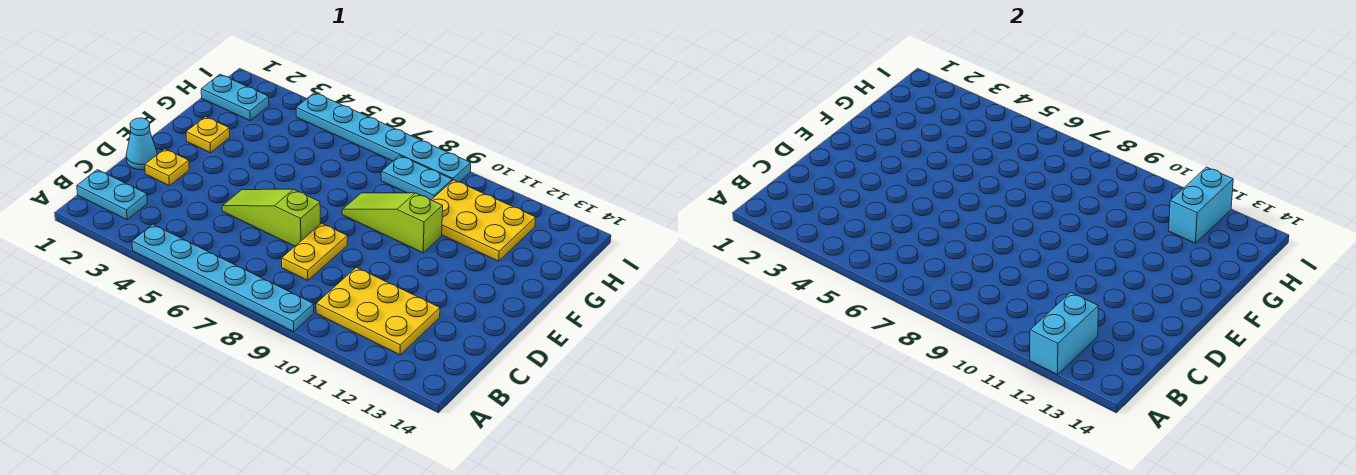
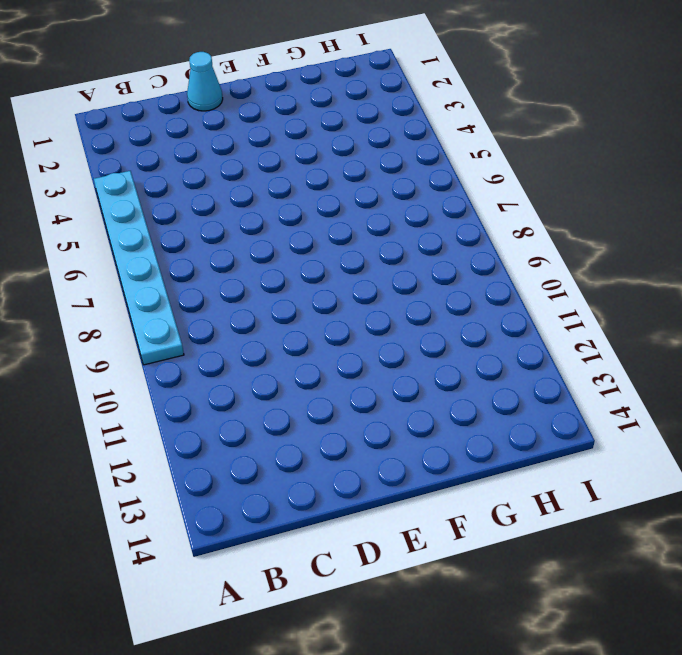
none -> cyan plate B1:B2 level 1
none -> yellow plate B10:C12 level 1
none -> yellow plate C8:D8 level 1

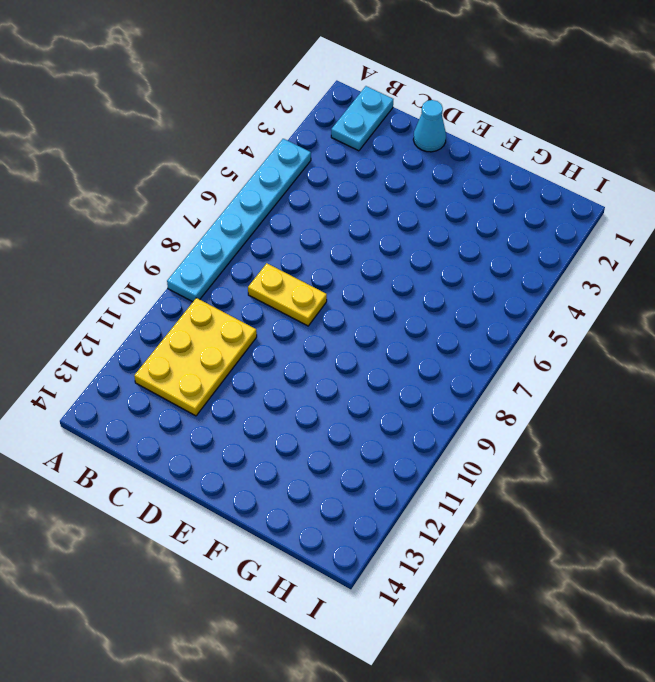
none -> yellow plate D2 level 1
none -> lime slope D5:D7 level 1 top 7
none -> yellow plate F2 level 1

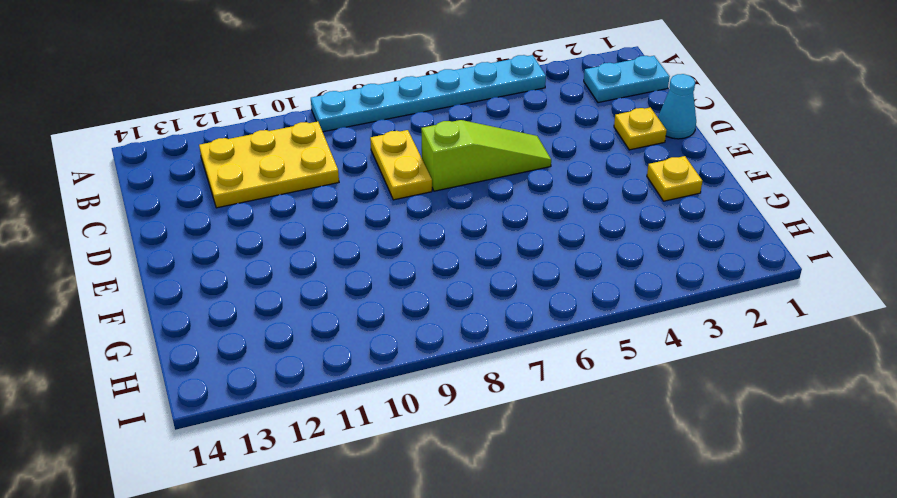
none -> lime slope F8:F10 level 1 top 10
none -> yellow plate G10:H12 level 1
none -> cyan plate H1:H2 level 1

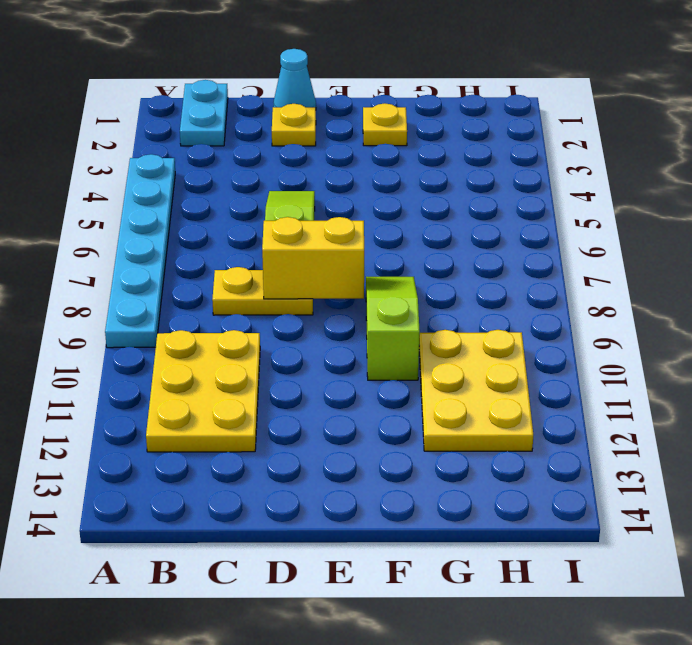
yellow brick D8:E8 level 2 -> none
none -> cyan plate H1:H2 level 1
none -> cyan plate H8:H9 level 1
none -> cyan plate I4:I9 level 1

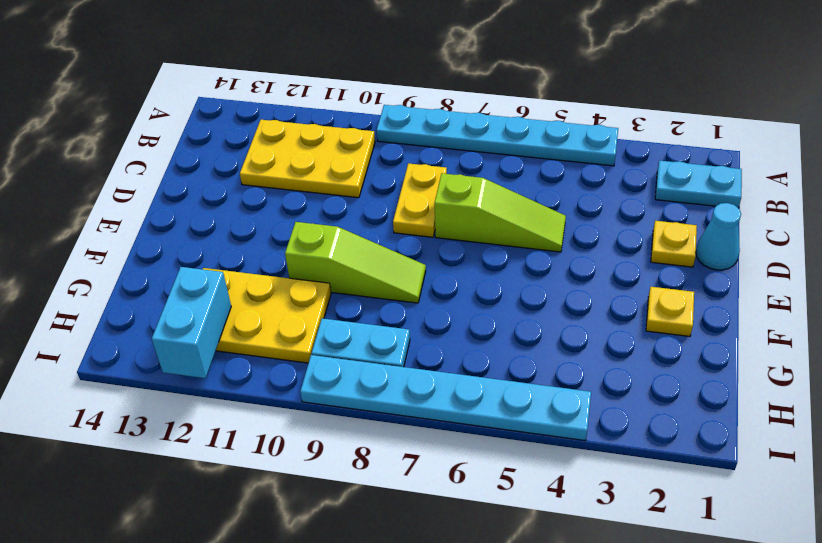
none -> cyan plate H1:H2 level 1
none -> cyan brick A12:B12 level 2

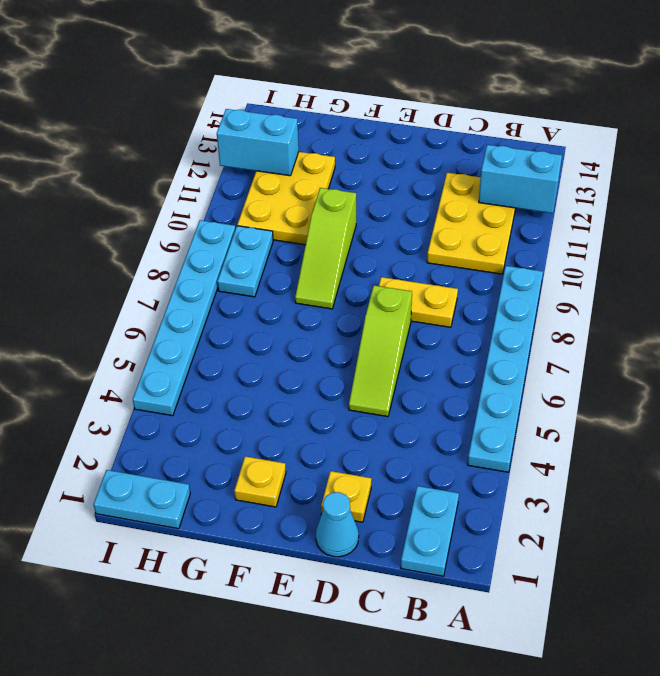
cyan plate H1:I1 level 1 -> cyan plate H1:H2 level 1

